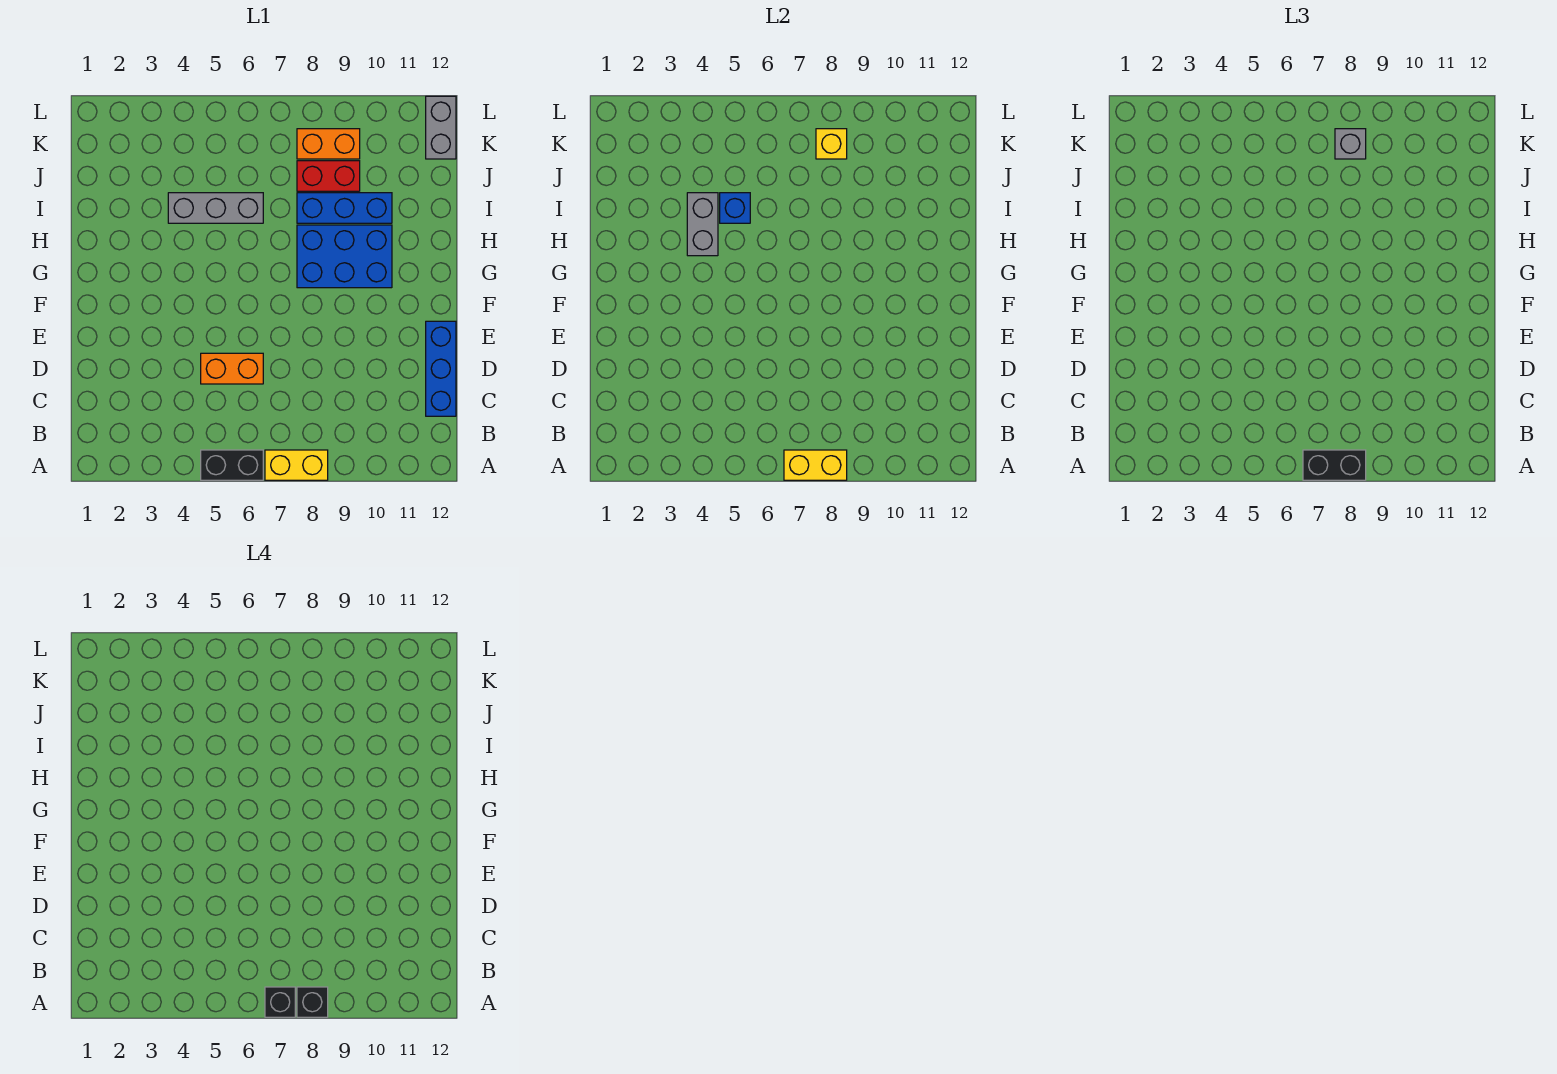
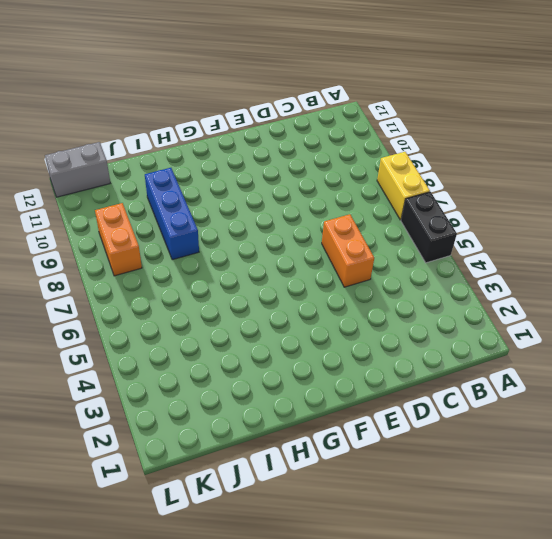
none -> blue brick C12:E12 level 1
none -> blue brick G8:H10 level 1
none -> grey brick I4:I6 level 1

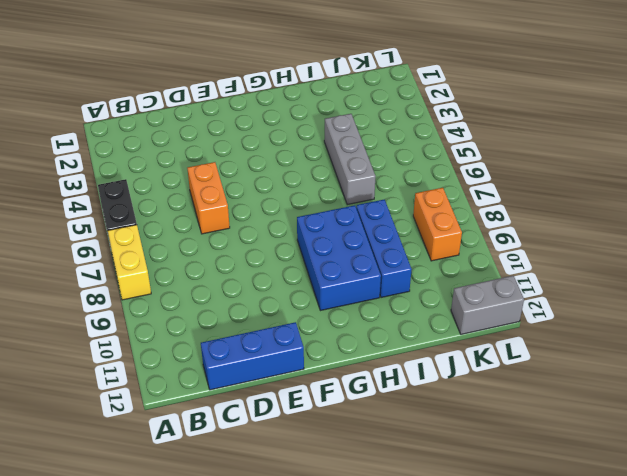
none -> red brick J8:J9 level 1
none -> yellow brick A7:A8 level 2
none -> grey brick H4:I4 level 2

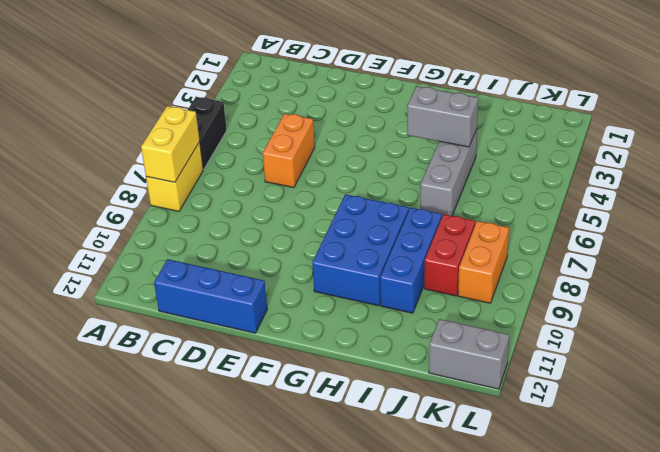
none -> blue brick I5 level 2
none -> yellow brick K8 level 2
none -> black brick A7:A8 level 3

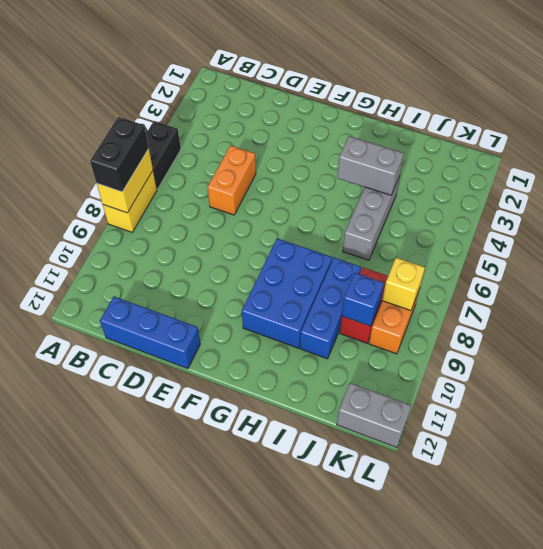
blue brick J9 level 2 -> blue brick I5 level 2
none -> grey brick K8 level 3
none -> black brick A7 level 4
none -> black brick A8 level 4

